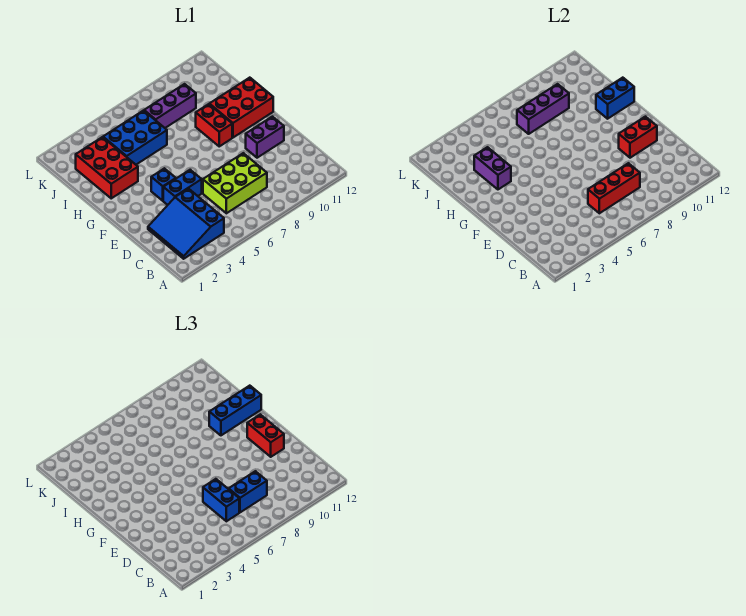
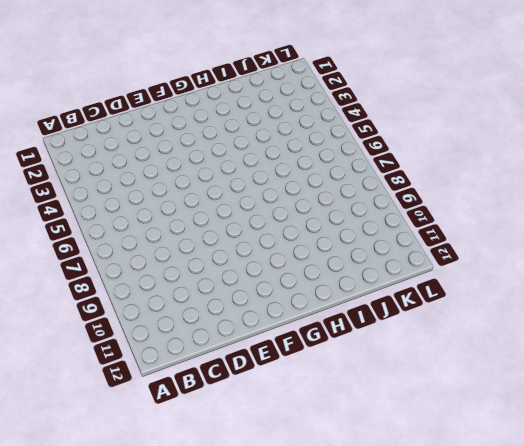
none -> blue slope B2:D4 level 1 top 4
none -> lime brick C6:D8 level 1
none -> blue brick E4:E5 level 1

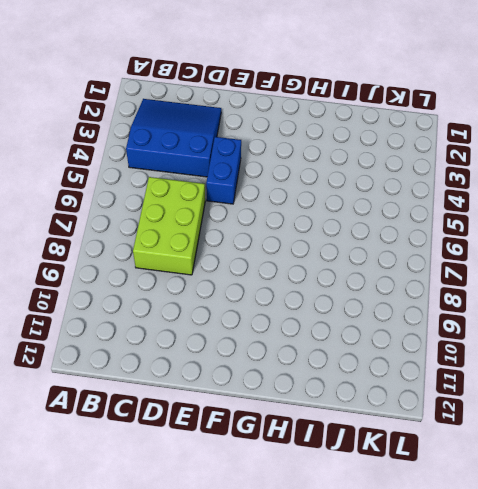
none -> purple brick E10:E11 level 1
none -> blue brick F4 level 1
none -> red brick G9:H9 level 1

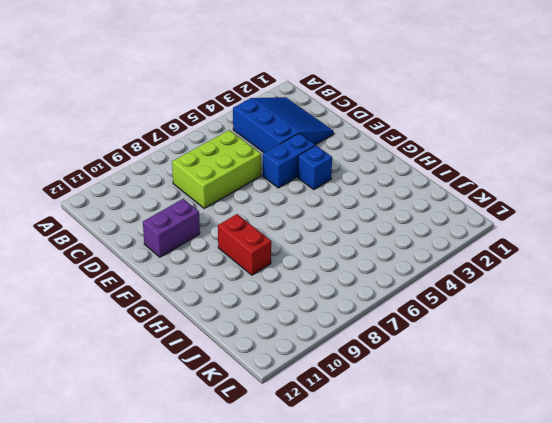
none -> red brick G10:H12 level 1
none -> red brick H2:J3 level 1
none -> blue brick I4:J6 level 1

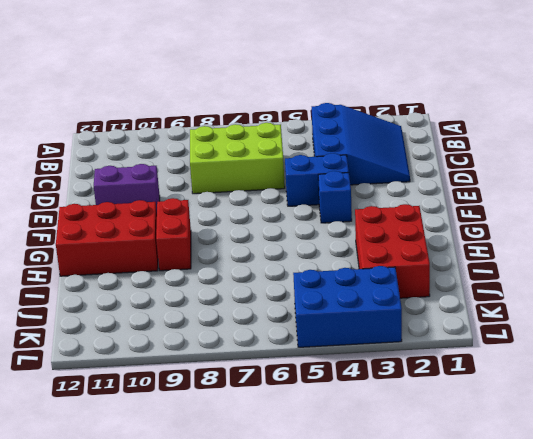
blue brick K3:L5 level 1 -> blue brick I4:J6 level 1
none -> purple brick J7:J9 level 1
none -> red brick C6:C8 level 2
none -> red brick E10:E11 level 2

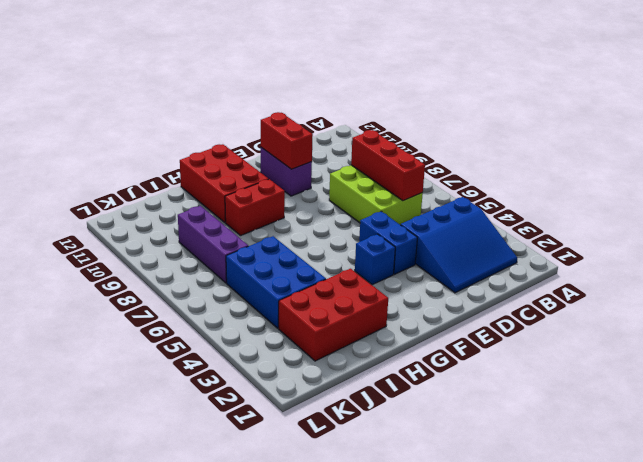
none -> purple brick H3:I3 level 2
none -> blue brick H11:H12 level 2
none -> purple brick J7:J9 level 2

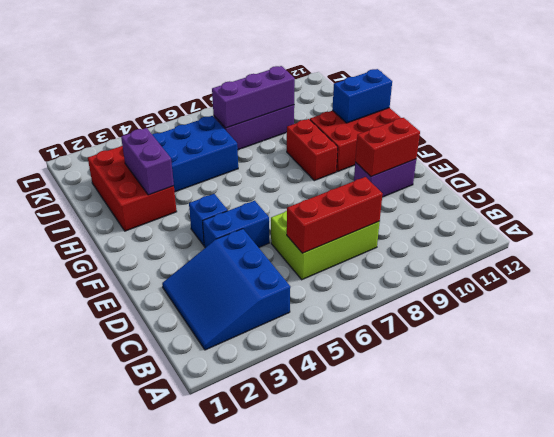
none -> blue brick C6:D6 level 3
none -> blue brick C7:C8 level 3
none -> red brick E11:F11 level 3

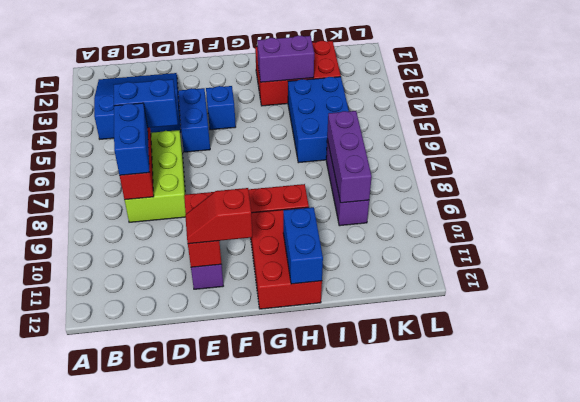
red slope E11:F11 level 3 top F -> red brick E11:F11 level 3
none -> blue brick H10:H12 level 3

